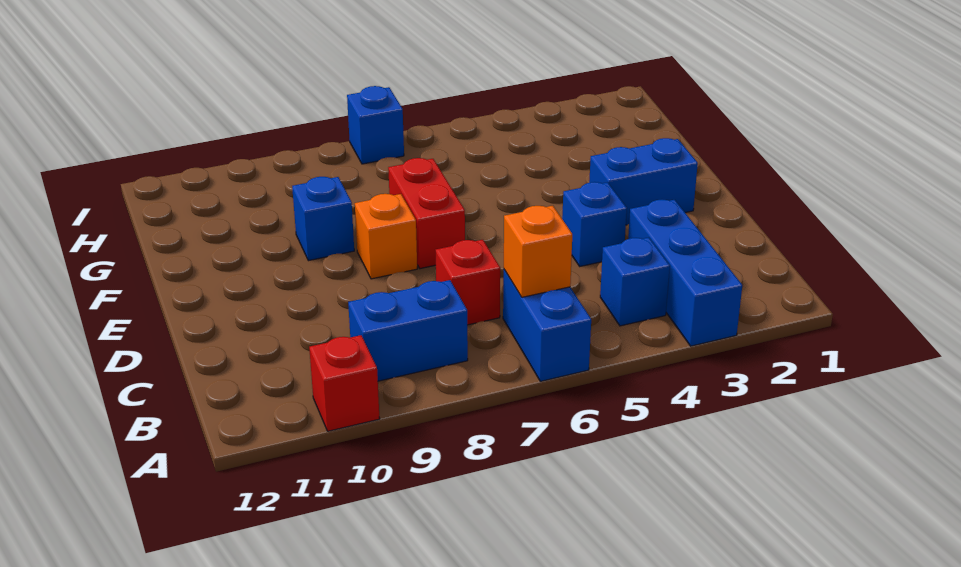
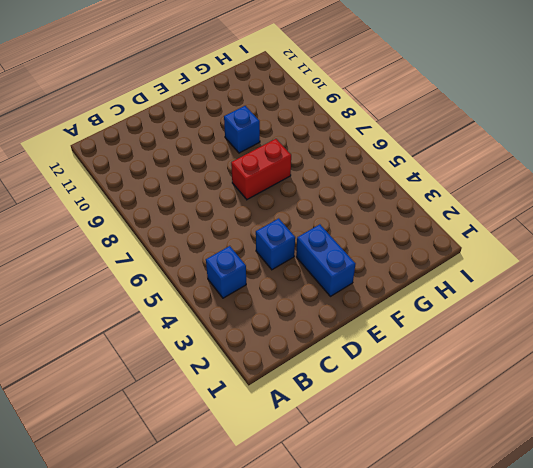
none -> blue brick A3:C3 level 1
none -> blue brick A6:B6 level 1
none -> red brick A10 level 1

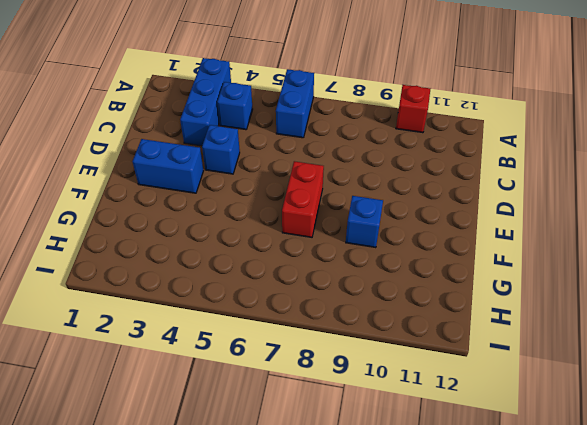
none -> blue brick B8:B9 level 1
none -> red brick C7 level 1
none -> orange brick E8 level 1

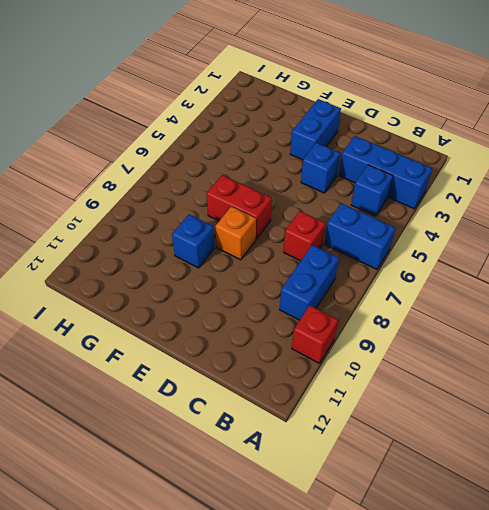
none -> blue brick I7 level 1
none -> orange brick B6 level 2

